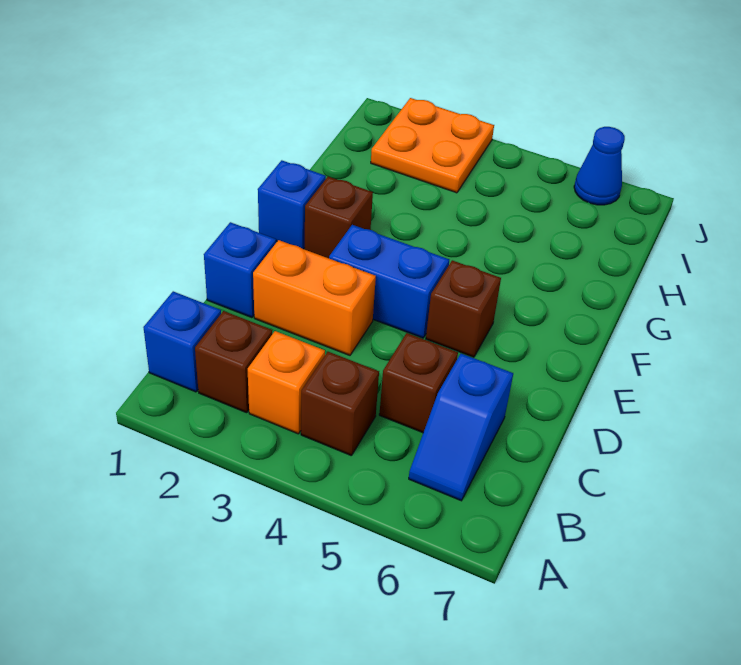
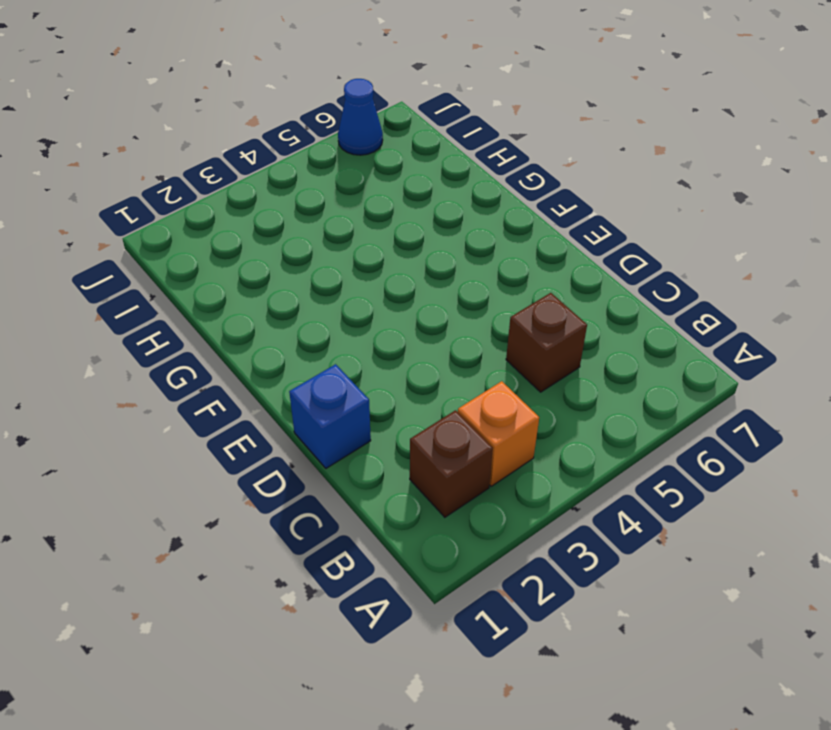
none -> blue brick B1 level 1
none -> brown brick B4 level 1
none -> blue slope B6:C6 level 1 top C

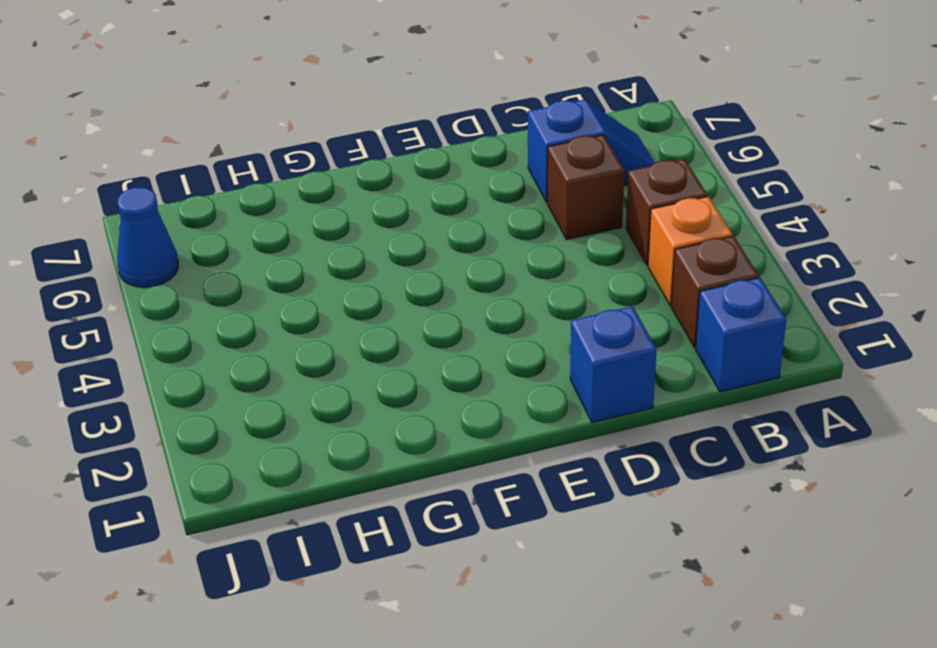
none -> orange brick D2:D3 level 1
none -> blue brick E3:E4 level 1
none -> brown brick E5 level 1

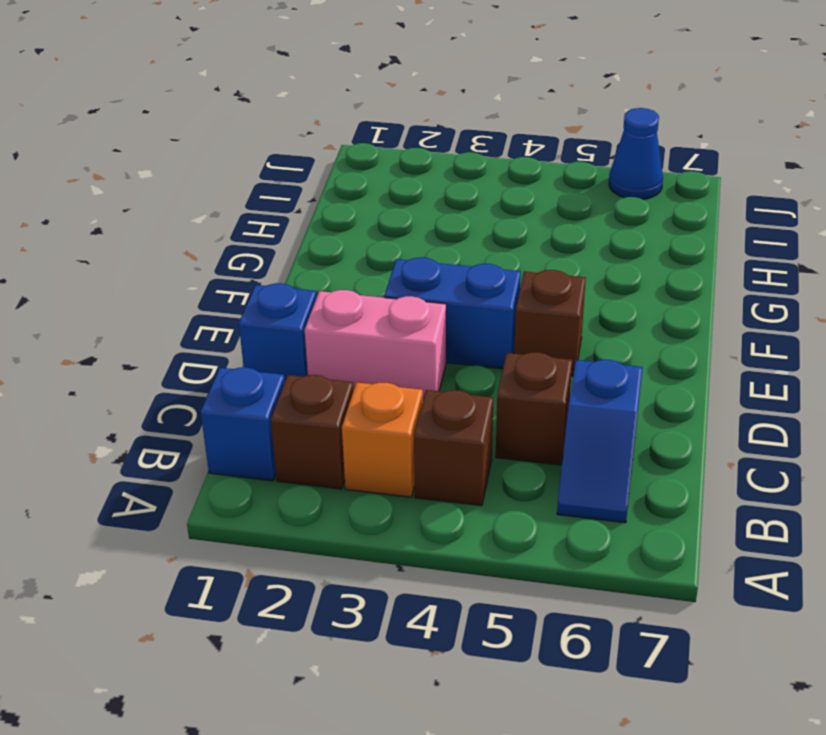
pink brick D2:D3 level 1 -> orange brick D2:D3 level 1
none -> blue brick F1 level 1
none -> brown brick F2 level 1
none -> orange plate I2:J3 level 1

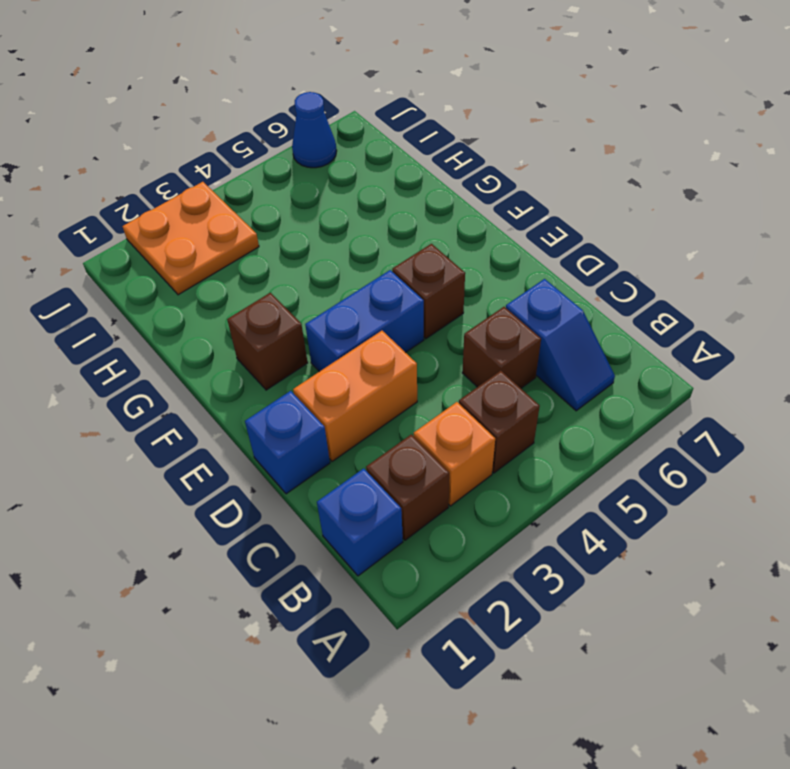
none -> blue brick F1 level 1

